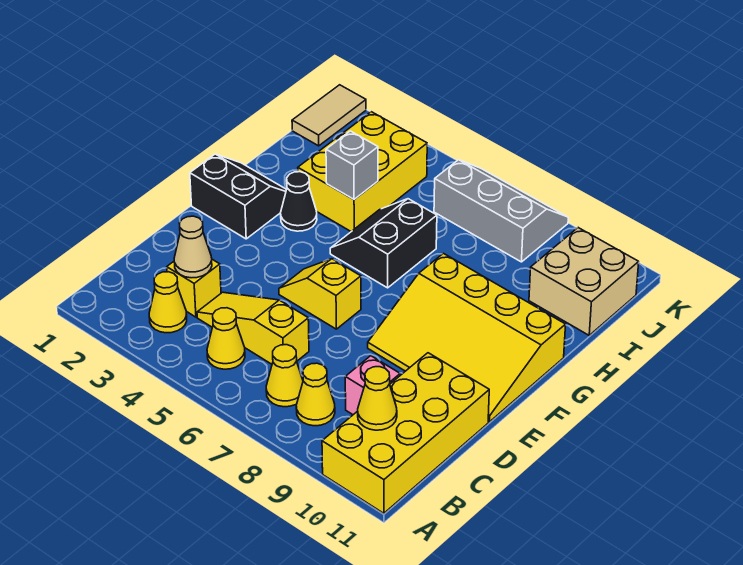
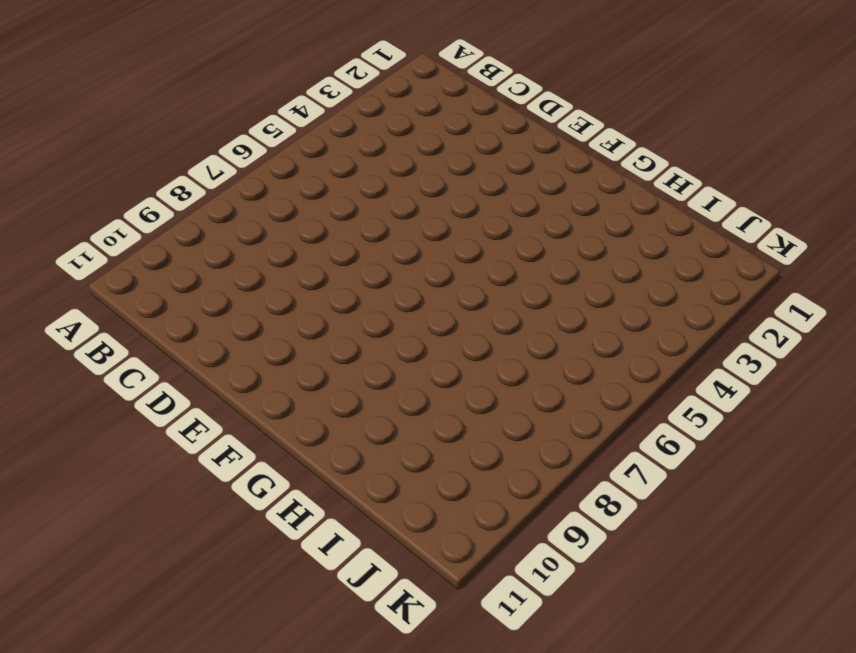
none -> yellow brick A10:D11 level 1
none -> yellow cone B3 level 1
none -> yellow cone B5 level 1

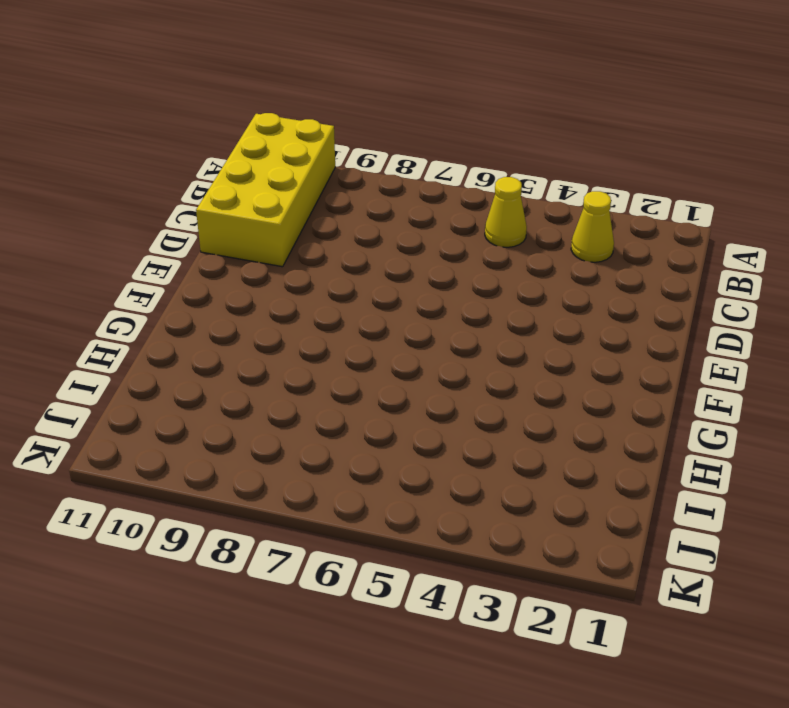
none -> yellow cone B7 level 1
none -> yellow cone B8 level 1
none -> yellow brick C3 level 1

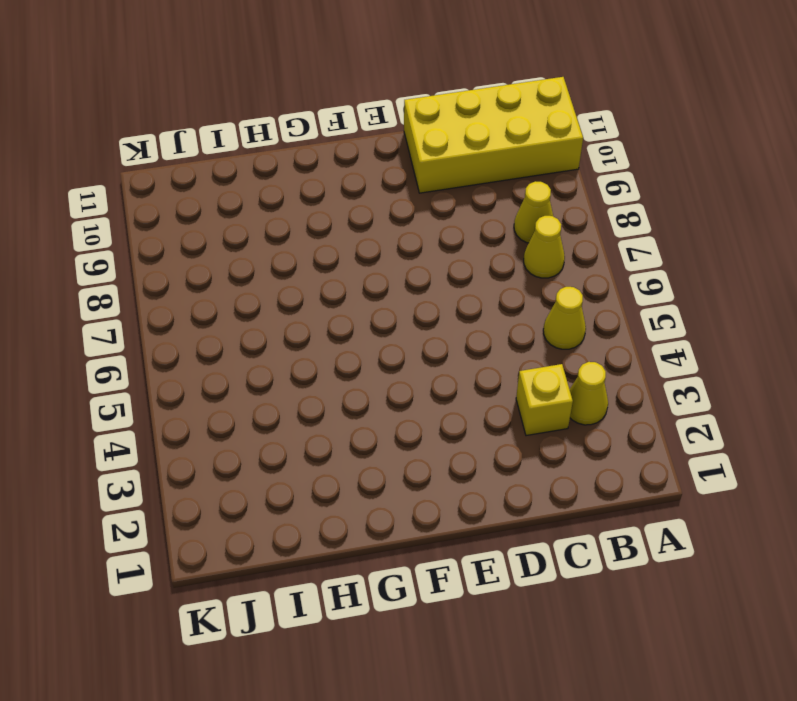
none -> yellow slope C4:C6 level 1 top 6
none -> pink brick C9 level 1
none -> yellow slope E5:E6 level 1 top 6

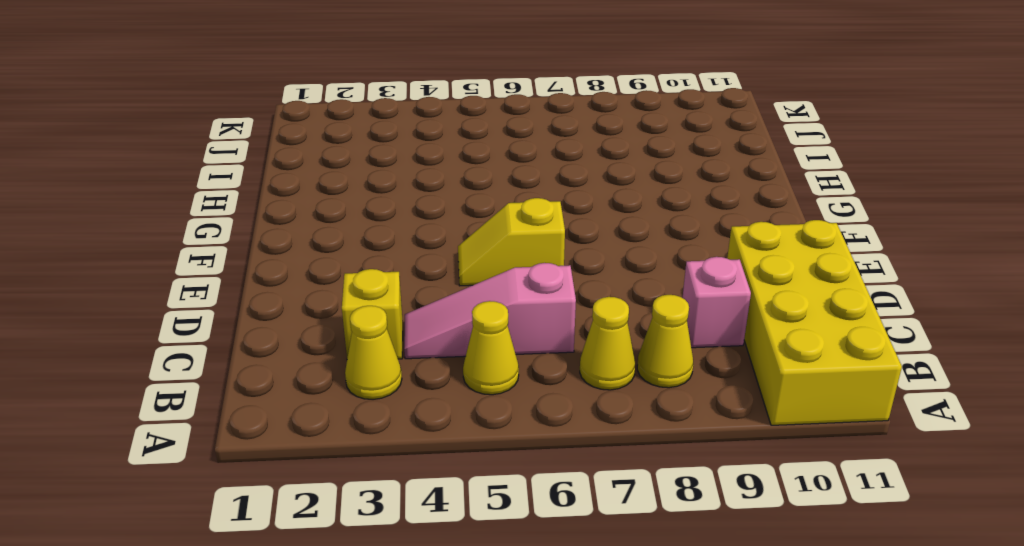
pink slope C4:C6 level 1 top 6 -> yellow slope C4:C6 level 1 top 6
none -> yellow slope E8:G11 level 1 top G
none -> black slope F1:G2 level 1 top F
none -> black cone G3 level 1

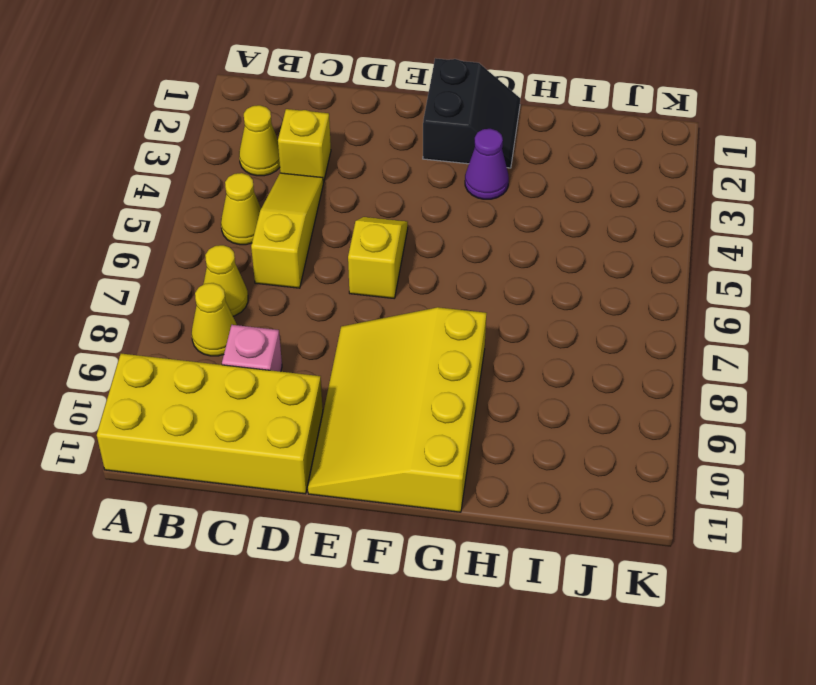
purple cone G3 level 1 -> black cone G3 level 1
none -> black slope G5:H6 level 1 top 6
none -> yellow brick H3:J4 level 1
none -> tan brick I10:J11 level 1

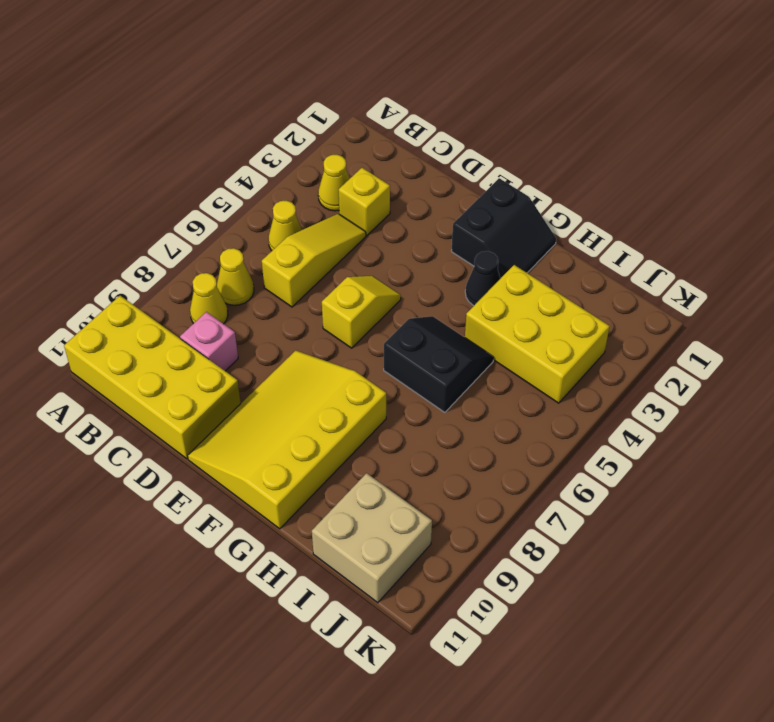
none -> tan tile J1:K1 level 1
none -> grey slope J6:K8 level 1 top J
none -> yellow cone B10 level 2

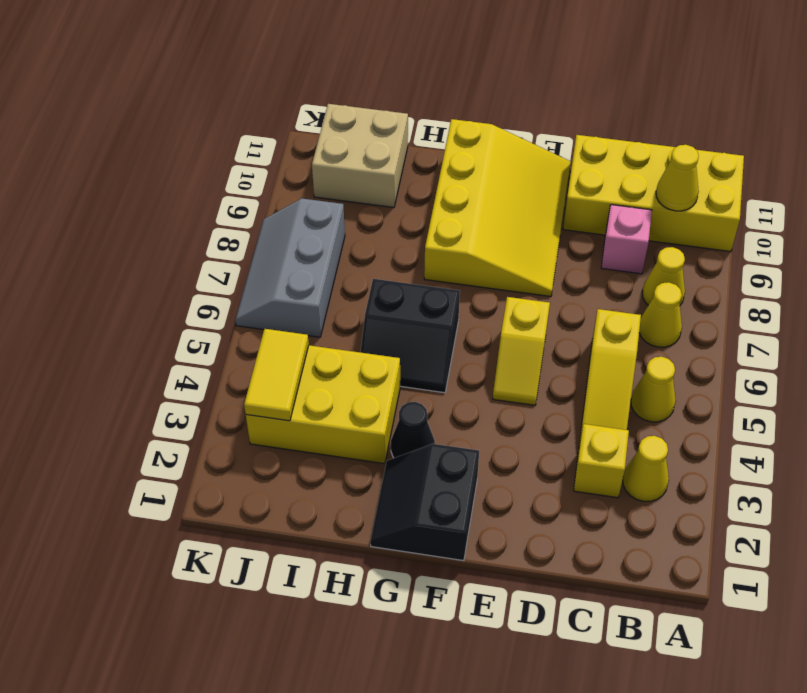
yellow tile J3:J4 level 2 -> none
none -> tan tile J1:K1 level 1
none -> tan cone C3 level 2
none -> grey brick H4 level 2

